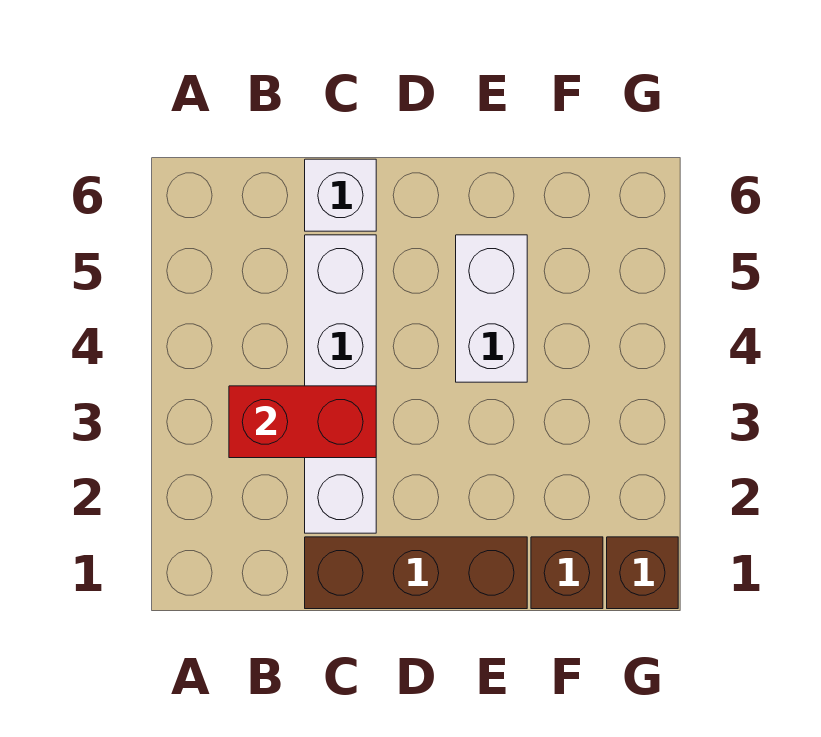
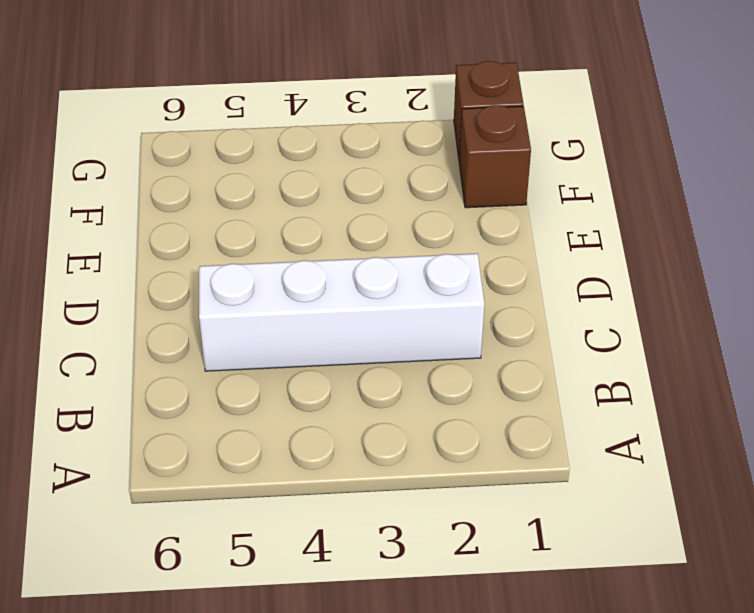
none -> brown brick C1:E1 level 1
none -> white brick C6 level 1

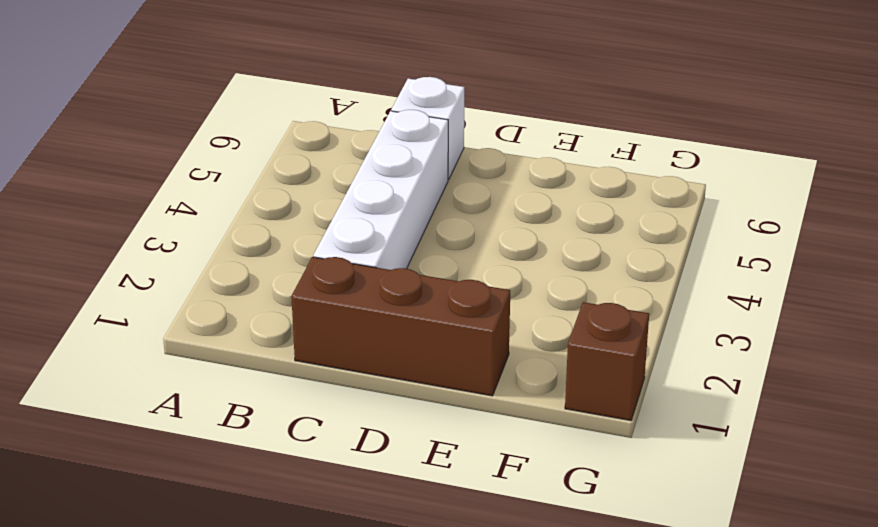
none -> white brick E4:E5 level 1
none -> brown brick F1 level 1

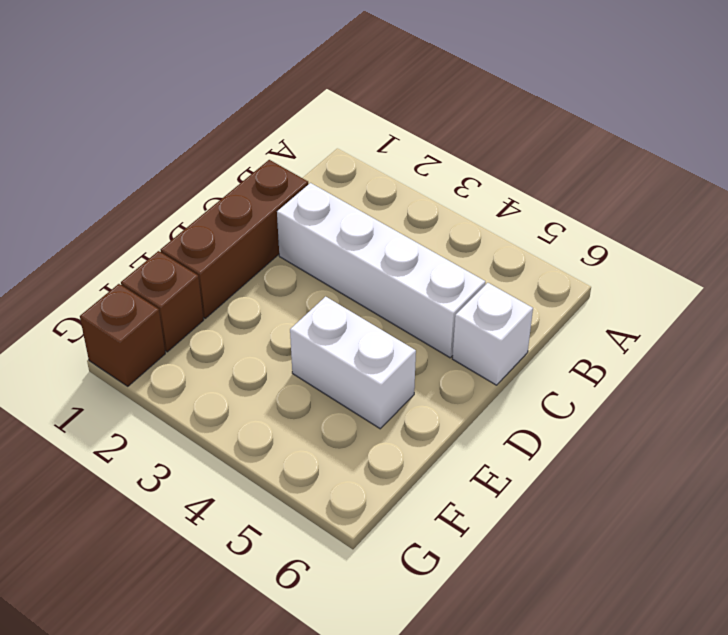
none -> red brick B3:C3 level 2

